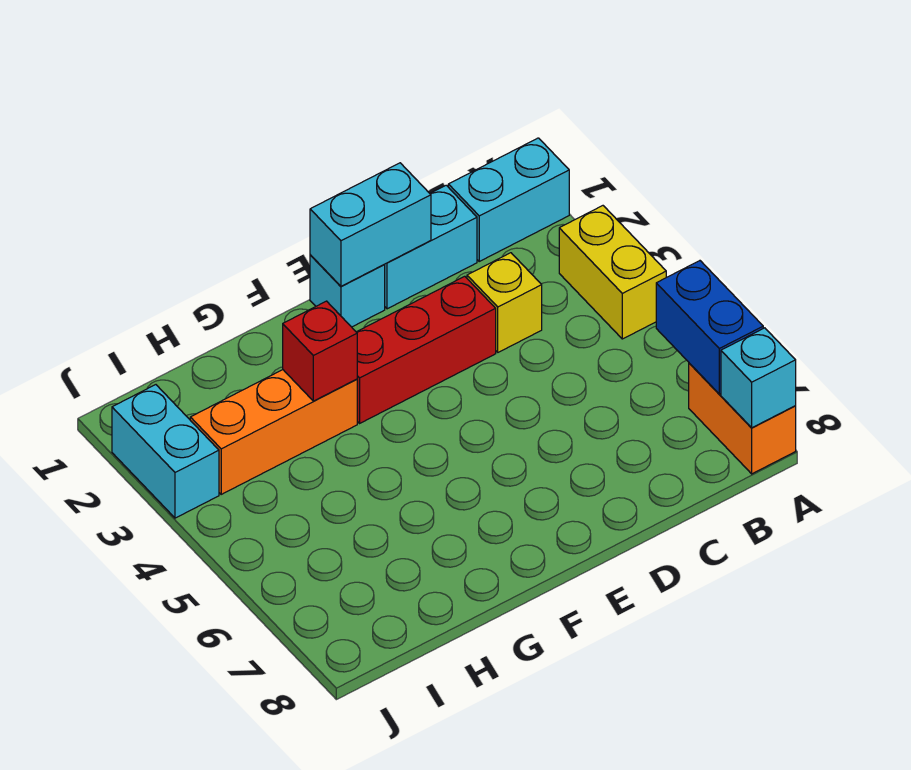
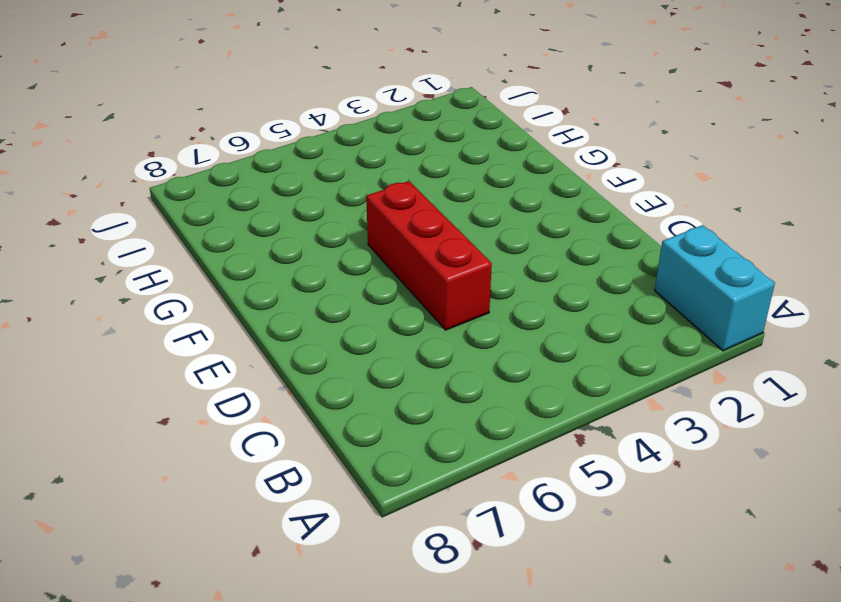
red brick D5:F5 level 1 -> red brick D3:F3 level 1
none -> yellow brick A3:A4 level 1
none -> orange brick A7:A8 level 1
none -> cyan brick C1:D1 level 1

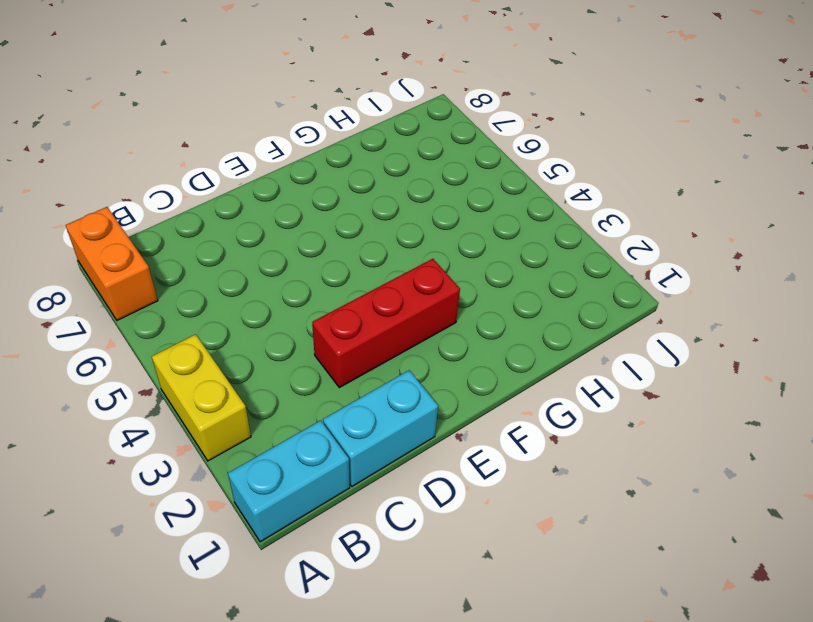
none -> yellow brick C3 level 1
none -> cyan brick E1 level 1
none -> orange brick G3:I3 level 1

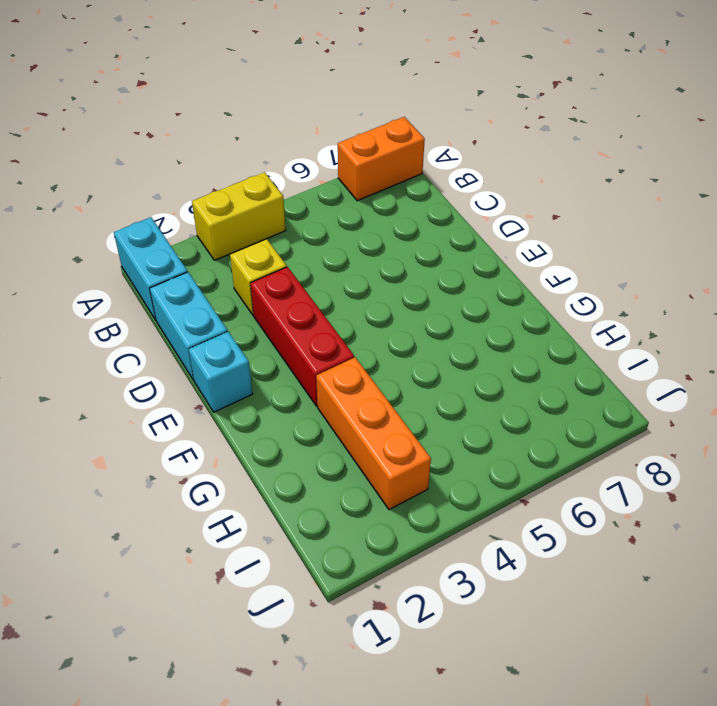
none -> cyan brick J2:J3 level 1
none -> blue brick A6:A7 level 2
none -> cyan brick A8 level 2

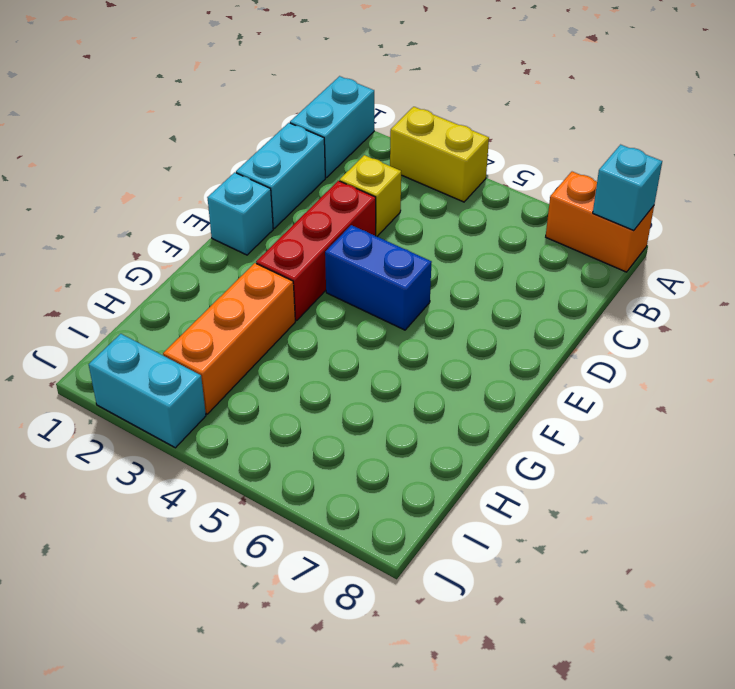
blue brick E4:E5 level 1 -> blue brick A6:A7 level 2
none -> cyan brick D1:E1 level 2
none -> red brick G3 level 2

